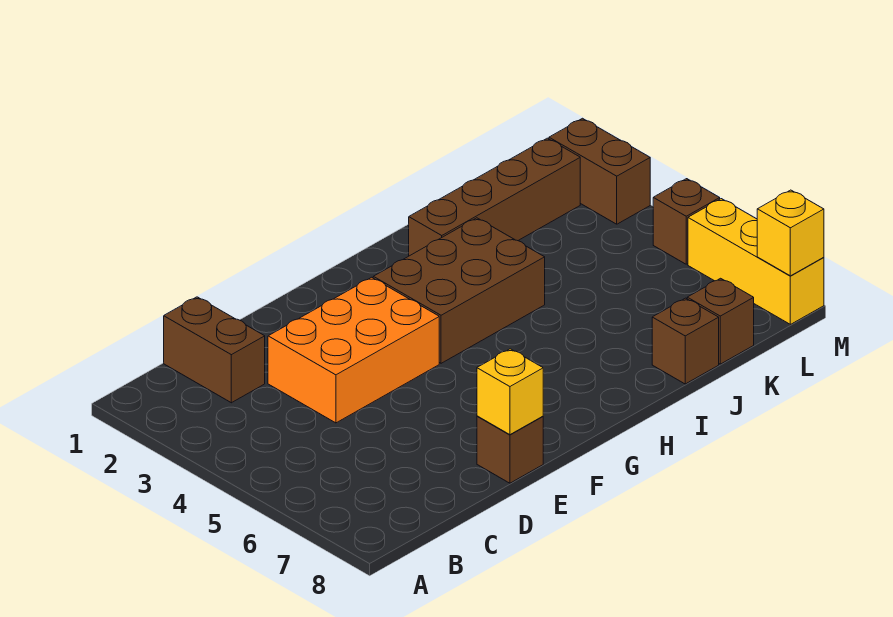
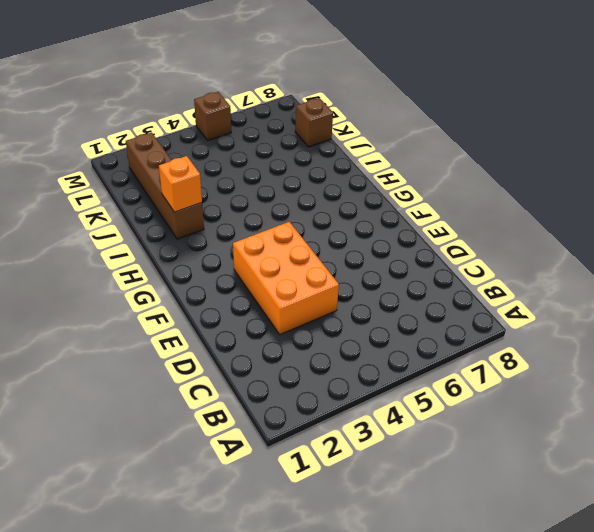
orange brick I2 level 2 -> none
none -> brown brick C1:C2 level 1
none -> brown brick E8 level 1
none -> brown brick G3:I4 level 1

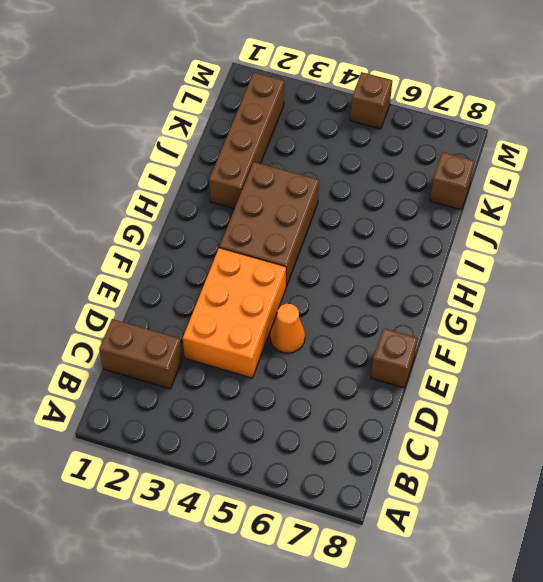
orange cone E5 level 1 -> none
none -> brown brick J8 level 1
none -> brown brick M2:M3 level 1
none -> yellow brick M6:M8 level 1

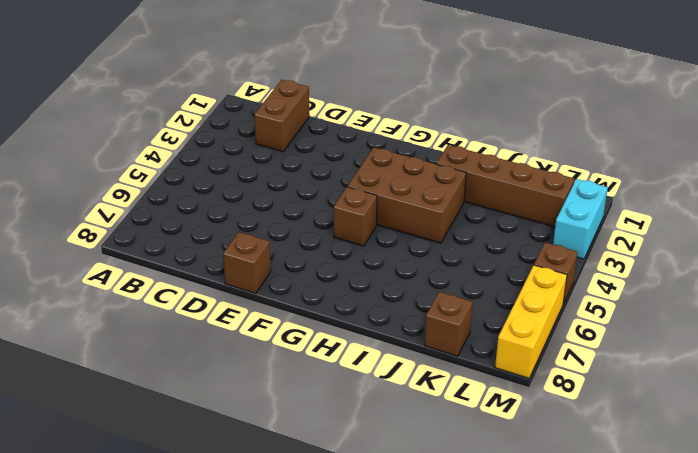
brown brick G5 level 1 -> brown brick J8 level 1
cyan brick M2:M3 level 1 -> brown brick M2:M3 level 1
none -> orange brick D3:F4 level 1
none -> yellow brick E8 level 2
none -> yellow brick M8 level 2

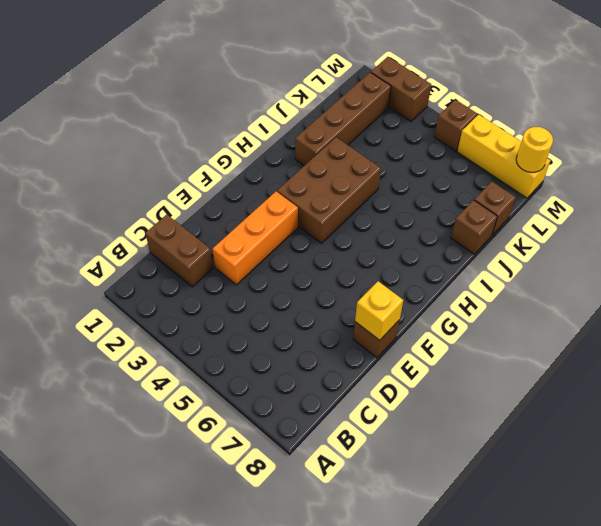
orange brick D3:F3 level 1 -> orange brick D3:F4 level 1
yellow round brick M8 level 2 -> yellow brick M8 level 2

